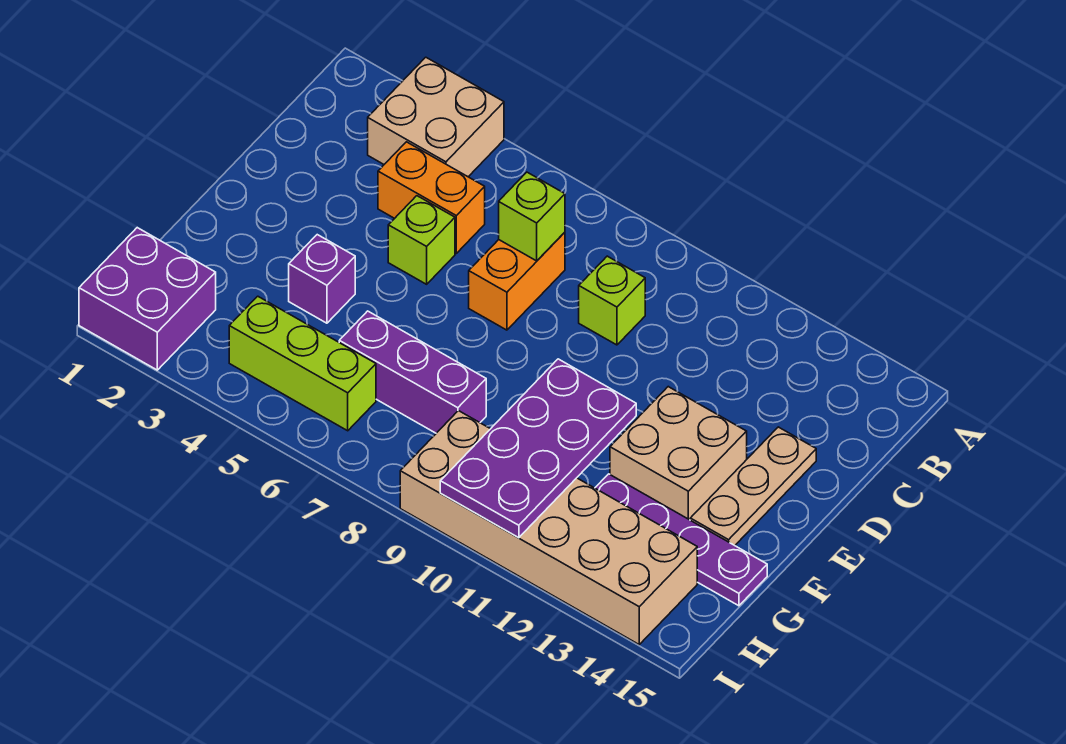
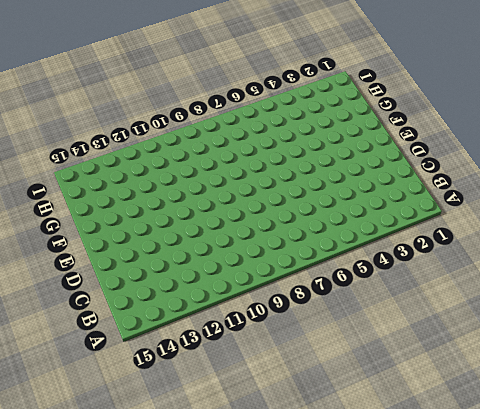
none -> tan brick A3:B4 level 1
none -> orange brick C4:C5 level 1
none -> orange brick C7:D7 level 1

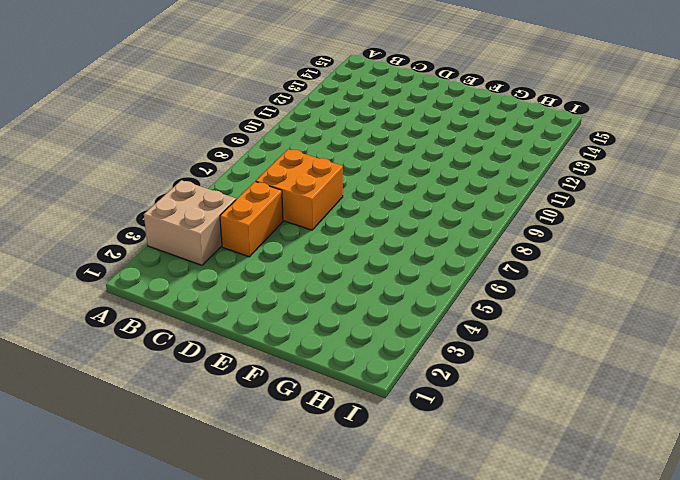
orange brick C6:D7 level 1 -> orange brick C7:D7 level 1
none -> lime brick C9 level 1
none -> lime brick D5 level 1
none -> tan plate D14:F14 level 1

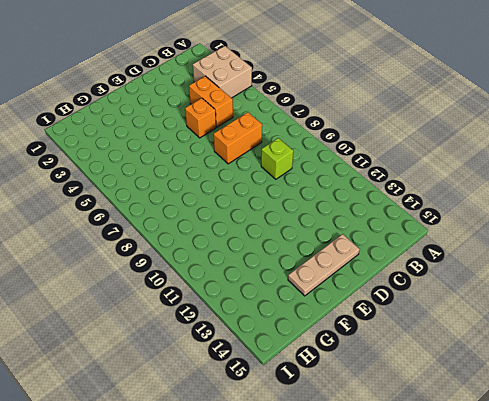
orange brick D5 level 1 -> lime brick D5 level 1
none -> tan brick E12:F13 level 1
none -> purple brick F4 level 1
none -> purple brick G6:G8 level 1

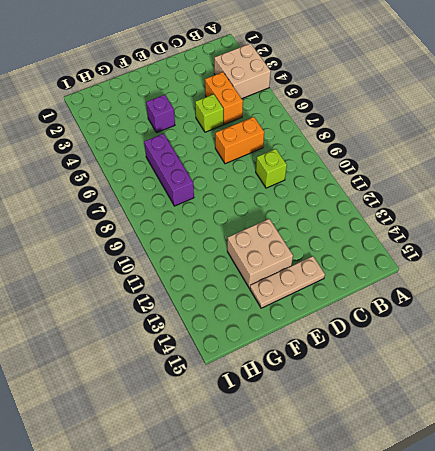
none -> purple plate G12:G15 level 1
none -> purple brick H1:I2 level 1
none -> lime brick H4:H6 level 1

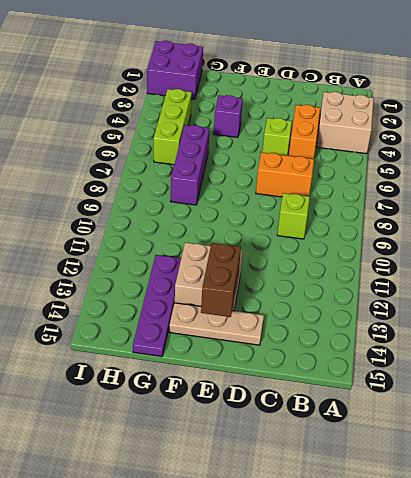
brown brick E13:E14 level 2 -> none
none -> tan brick H9:I14 level 1
none -> lime brick C7 level 2
none -> purple plate F10:I11 level 2

